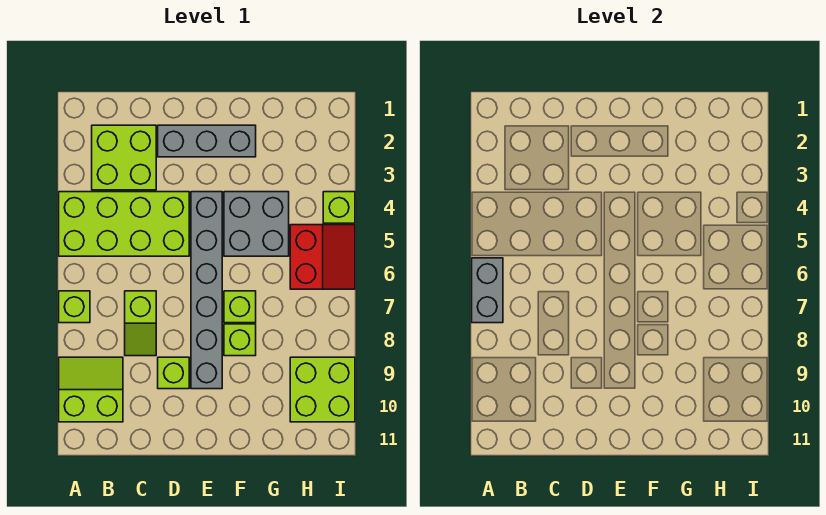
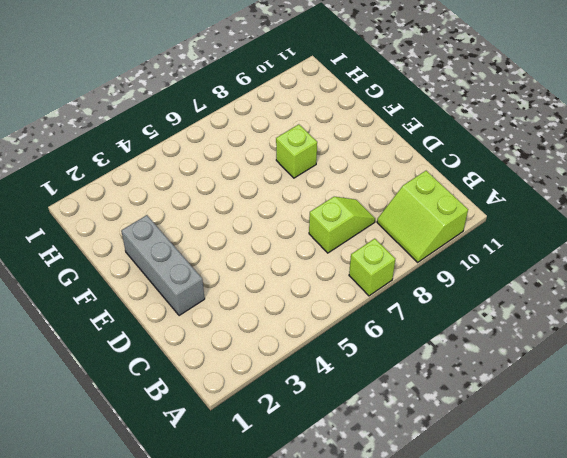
none -> lime brick A4:D5 level 1
none -> lime brick B2:C3 level 1
none -> lime brick D9 level 1

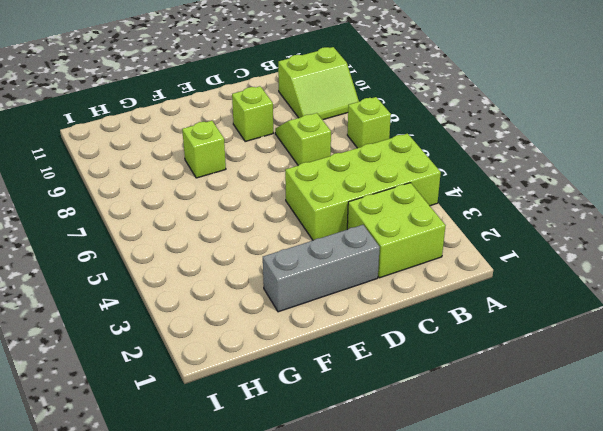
none -> grey brick E4:E9 level 1
none -> grey brick F4:G5 level 1
none -> lime brick F7 level 1

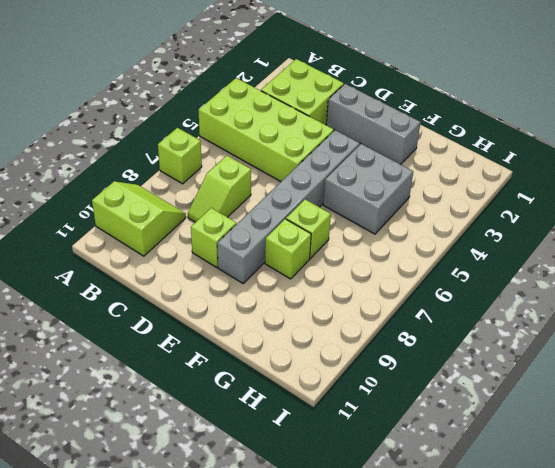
none -> red slope H5:I6 level 1 top H
none -> lime brick H9:I10 level 1
none -> lime brick I4 level 1

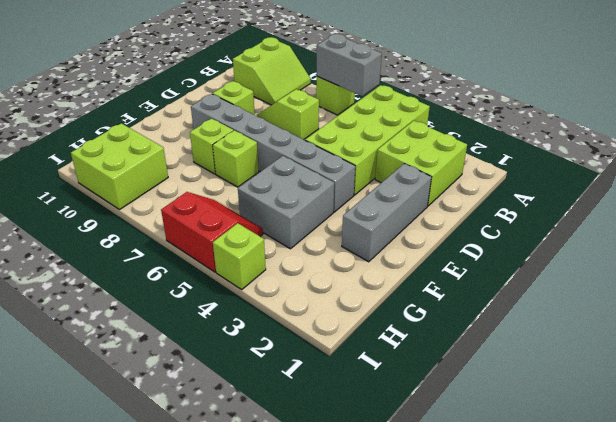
red slope H5:I6 level 1 top I -> red slope H5:I6 level 1 top H

